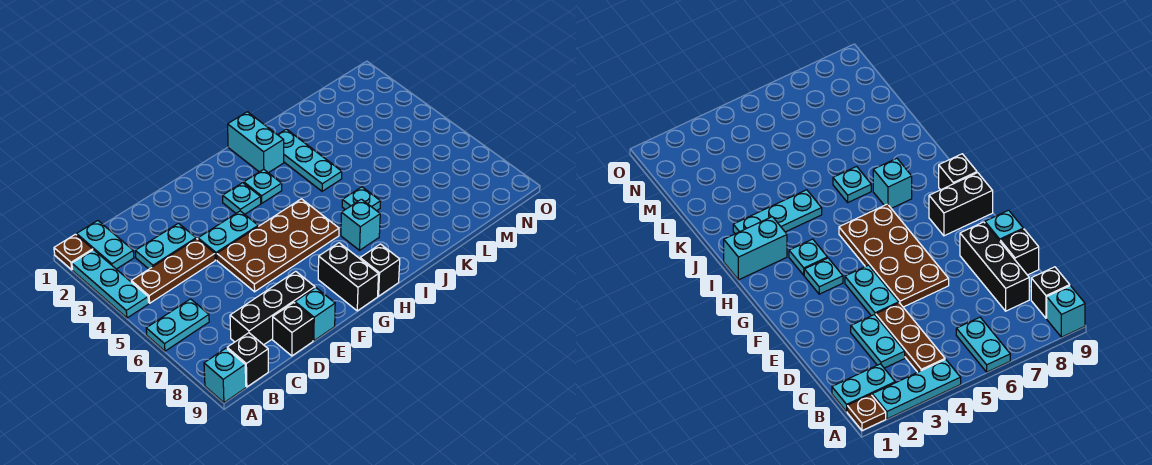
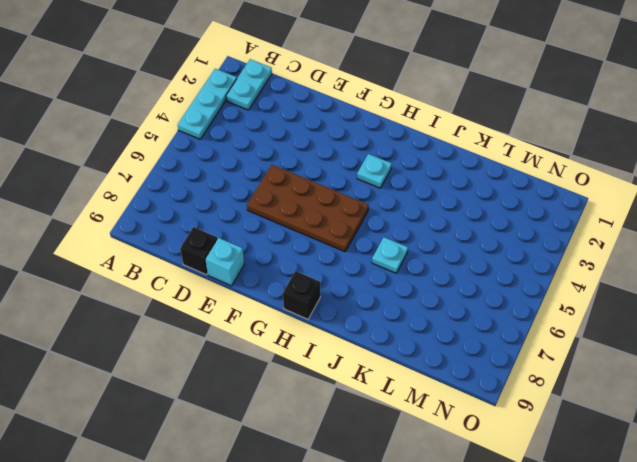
none -> brown plate A1 level 1
none -> cyan plate A6:B6 level 1
none -> cyan brick A9 level 1

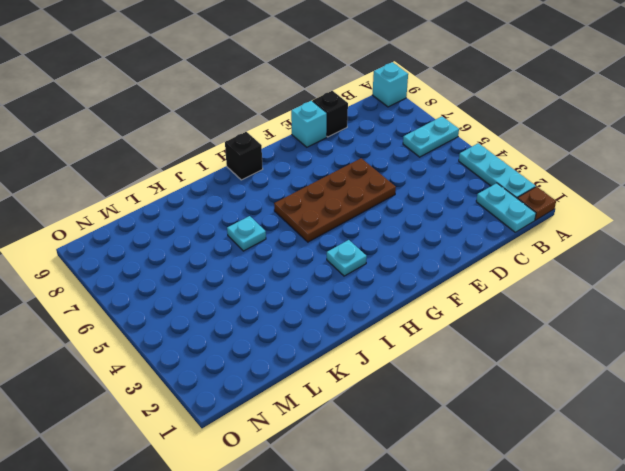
none -> brown plate B4:D4 level 1
none -> black brick B9 level 1
none -> cyan plate C3:D3 level 1

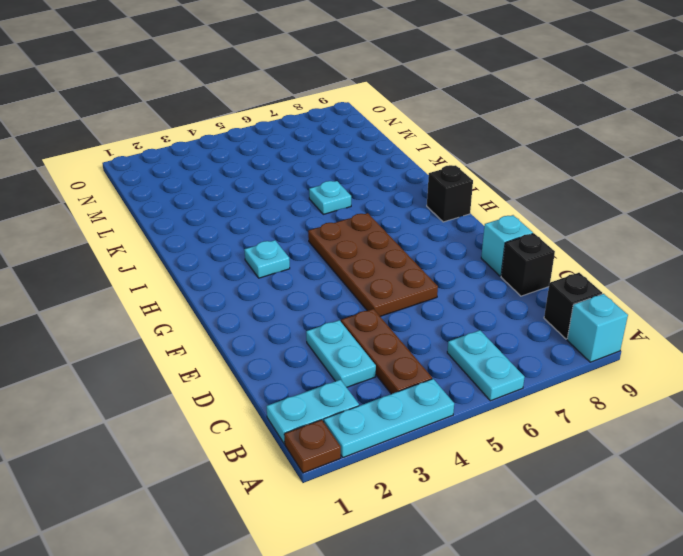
none -> black brick C8:E8 level 1
none -> cyan plate E4:F4 level 1
none -> cyan plate G3 level 1

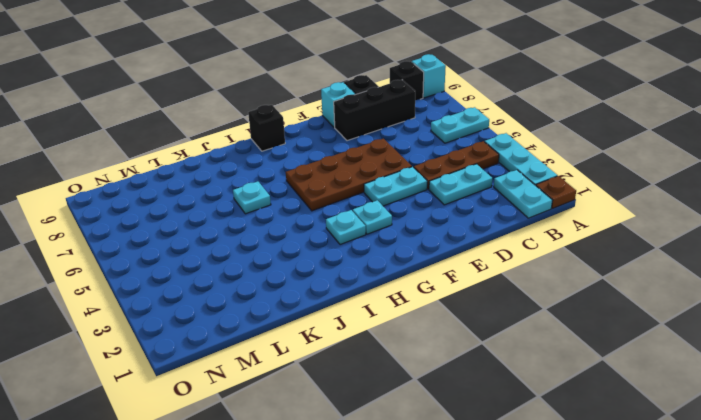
none -> black brick G8:G9 level 1
none -> cyan brick I1:I2 level 1
none -> cyan brick I7 level 1

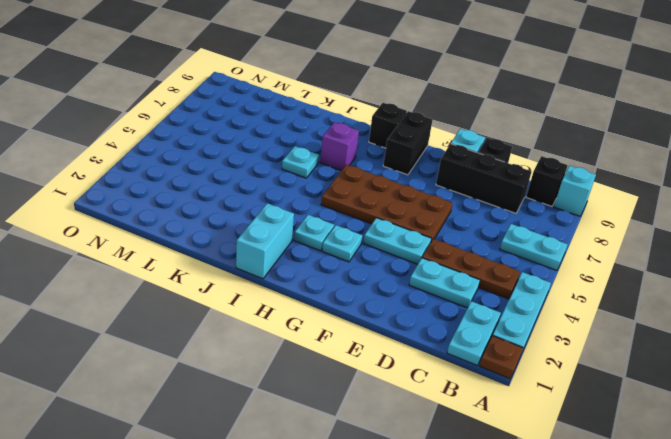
purple brick I7 level 1 -> cyan brick I7 level 1
none -> cyan plate J2:J4 level 1

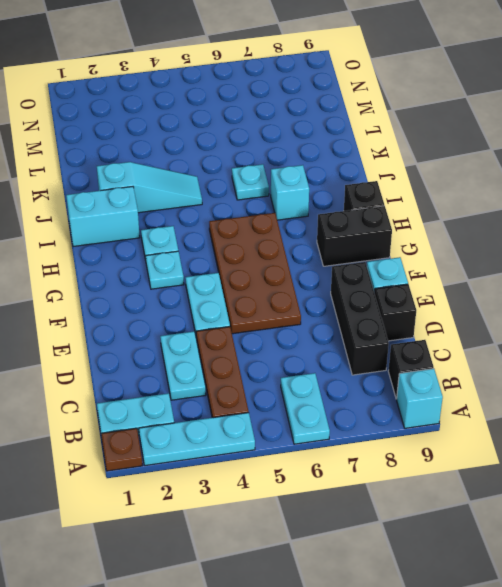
cyan slope J2:J4 level 1 top 2 -> cyan plate J2:J4 level 1

